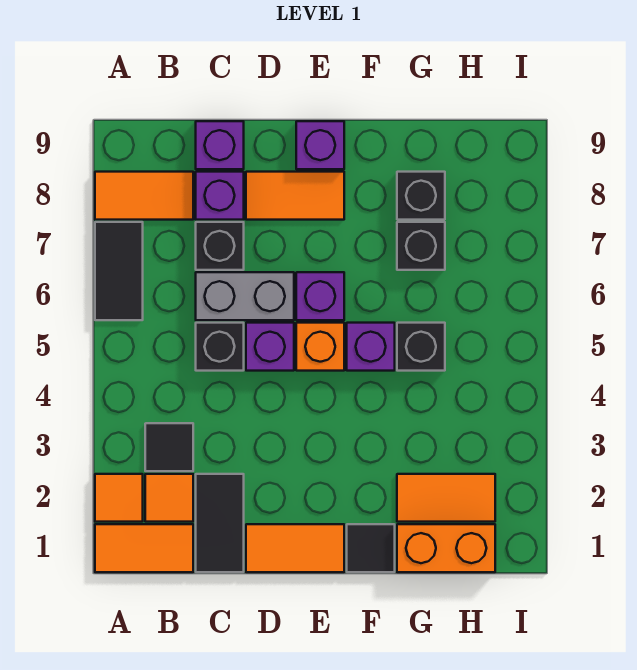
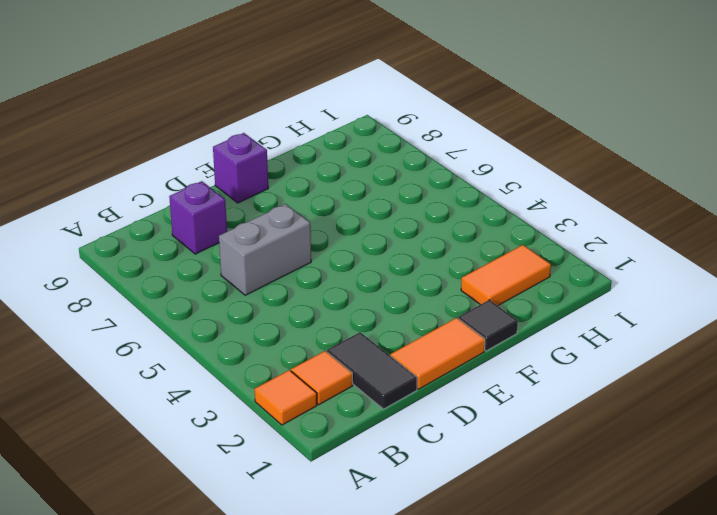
none -> orange tile A1:B1 level 1
none -> black tile A6:A7 level 1
none -> orange tile A8:B8 level 1

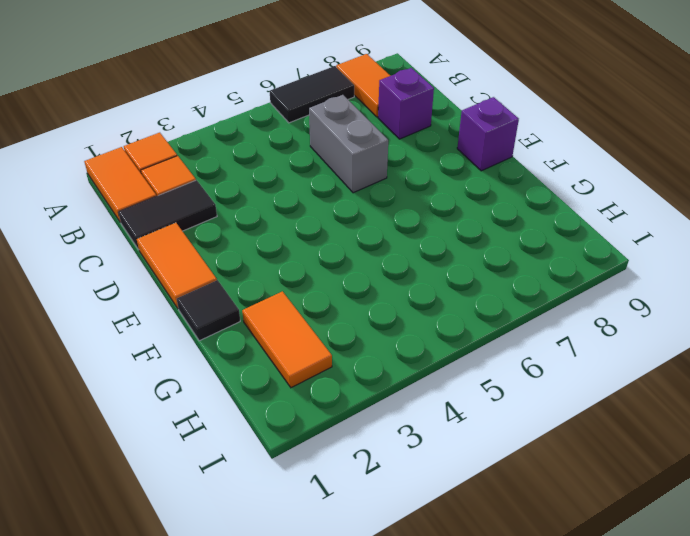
none -> black tile B3 level 1
none -> black brick C5 level 1
none -> black brick C7 level 1

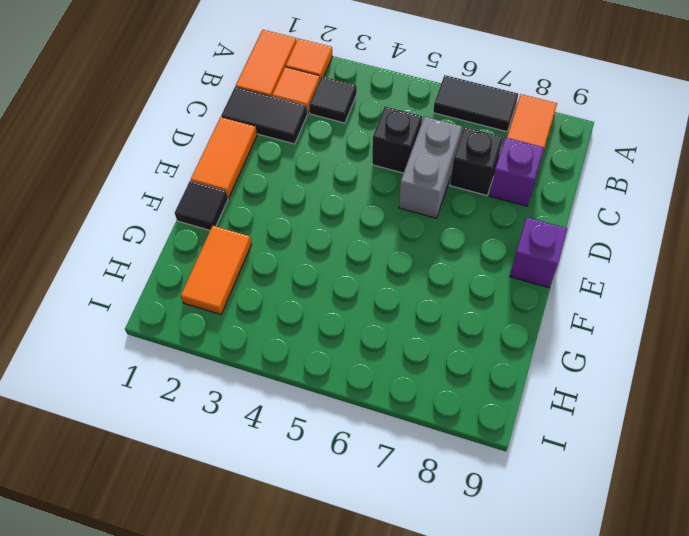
none -> purple brick C9 level 1
none -> purple brick D5 level 1
none -> orange tile D8:E8 level 1

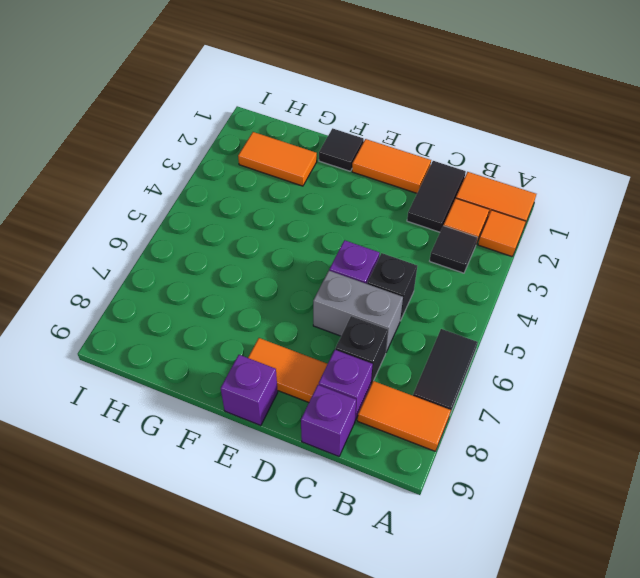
none -> orange brick E5 level 1
none -> purple brick E6 level 1
none -> purple brick F5 level 1

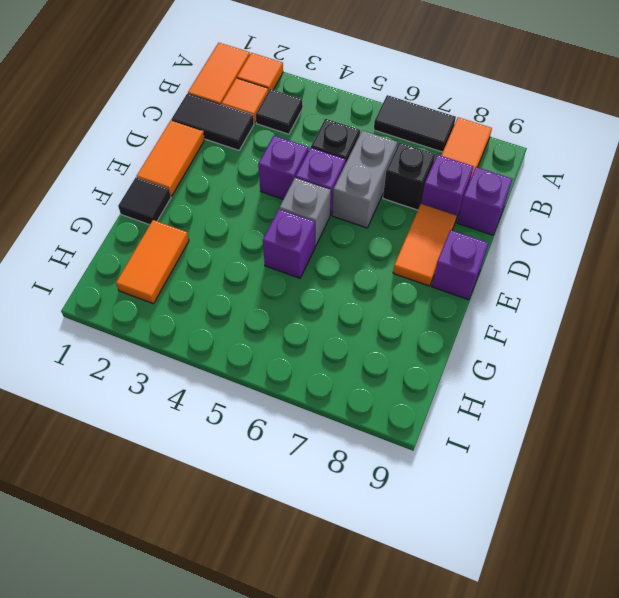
purple brick D4 level 1 -> purple brick E6 level 1
grey brick E5 level 1 -> orange brick E5 level 1
none -> orange brick G1:H1 level 1
none -> black brick G5 level 1
none -> black brick G7 level 1

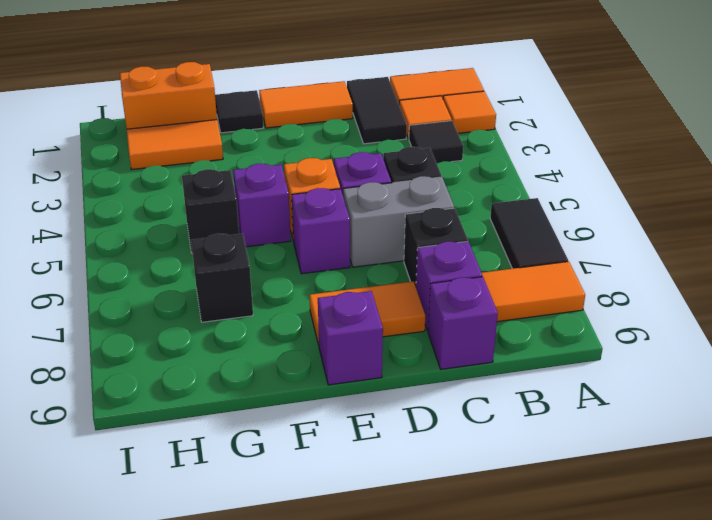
none -> black brick G8 level 1

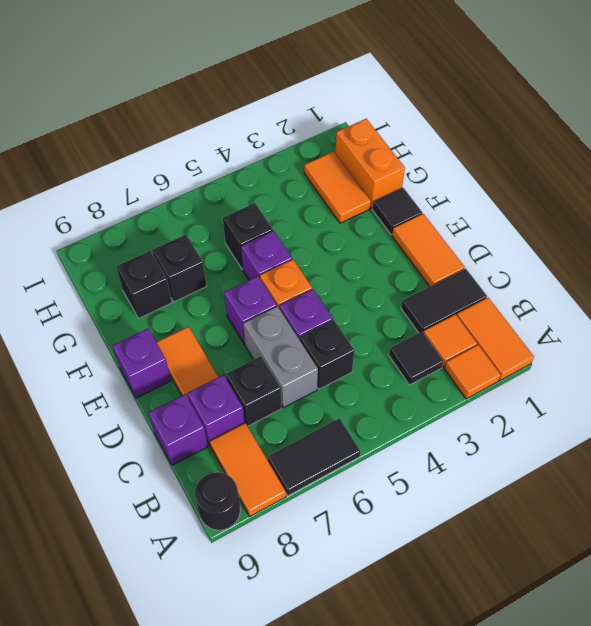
black round brick A9 level 1 -> none

